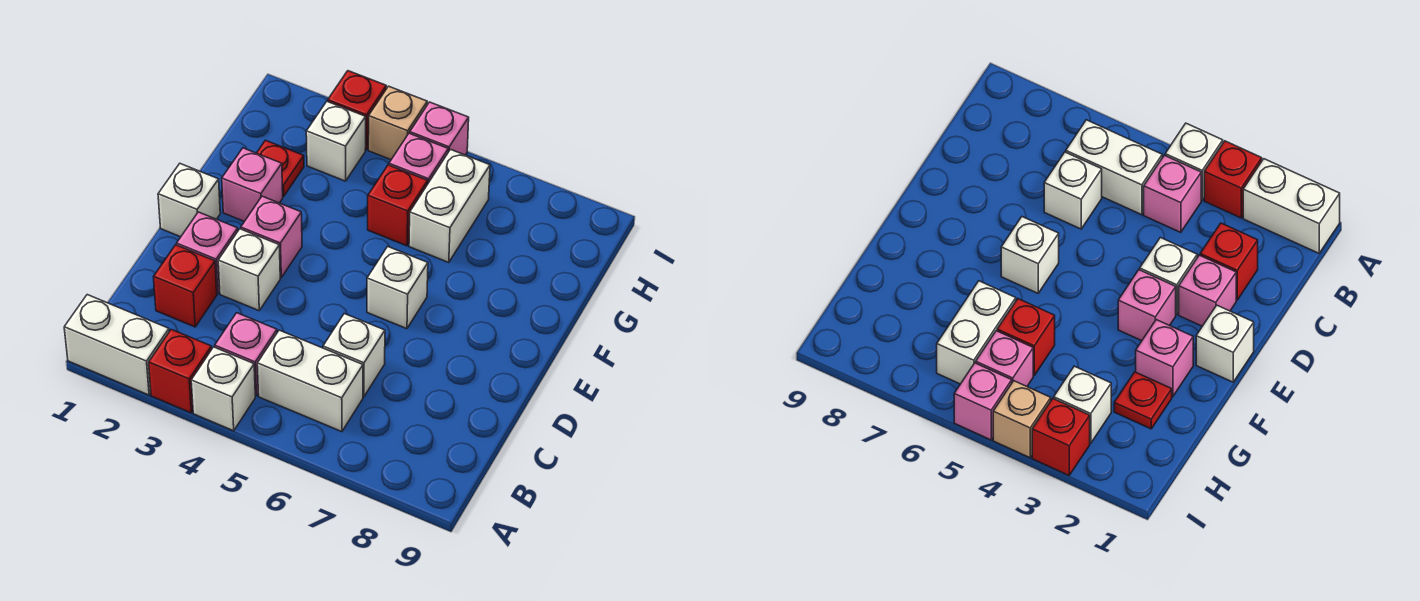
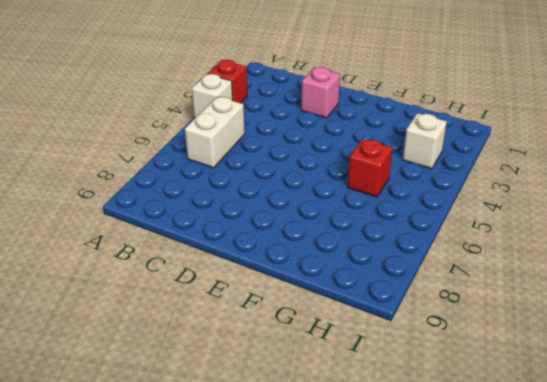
none -> white brick A1:A2 level 1
none -> pink brick B4 level 1
none -> red brick C2 level 1

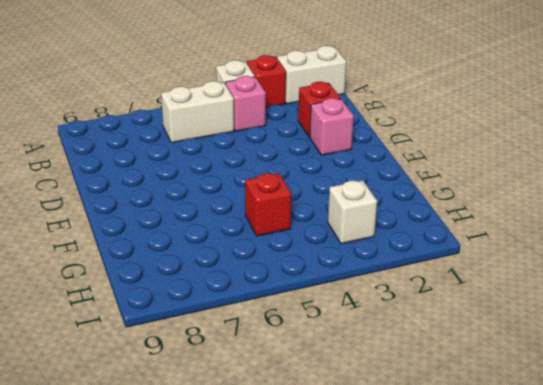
none -> white brick C6 level 1
none -> white brick D3 level 1
none -> white brick E1 level 1

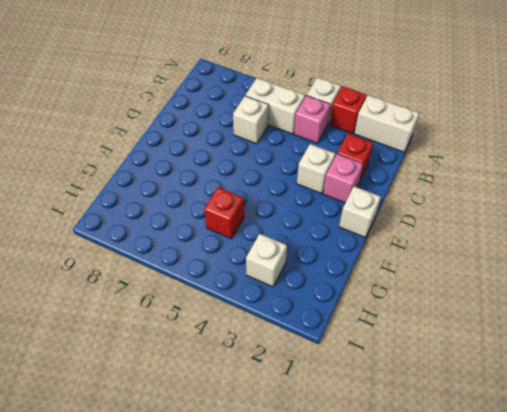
none -> pink brick E3 level 1
none -> white brick E6 level 1
none -> pink brick F2 level 1

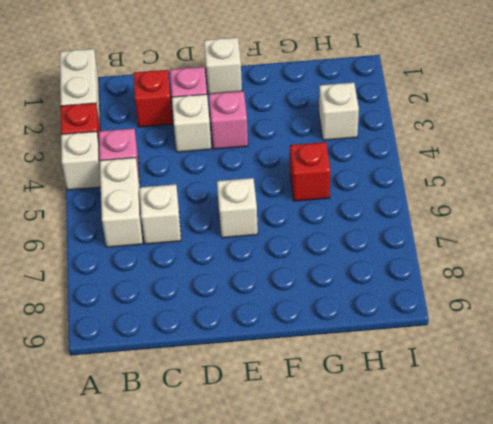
none -> pink brick F2 level 1
none -> red plate G2 level 1
none -> white brick G6:H6 level 1

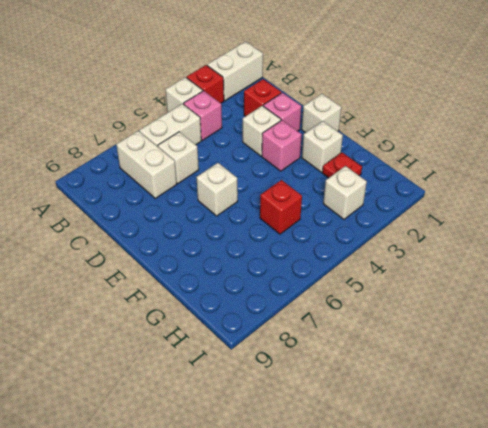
white brick B7:C7 level 1 -> white brick G6:H6 level 1
white brick F2 level 1 -> pink brick F2 level 1
none -> pink brick H5 level 1
none -> red brick I3 level 1
none -> tan brick I4 level 1

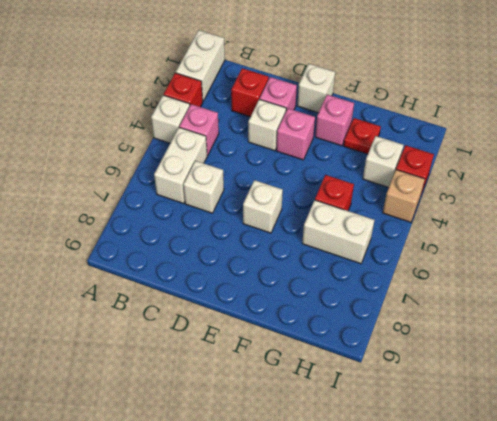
none -> pink brick H5 level 1
none -> pink brick I5 level 1

